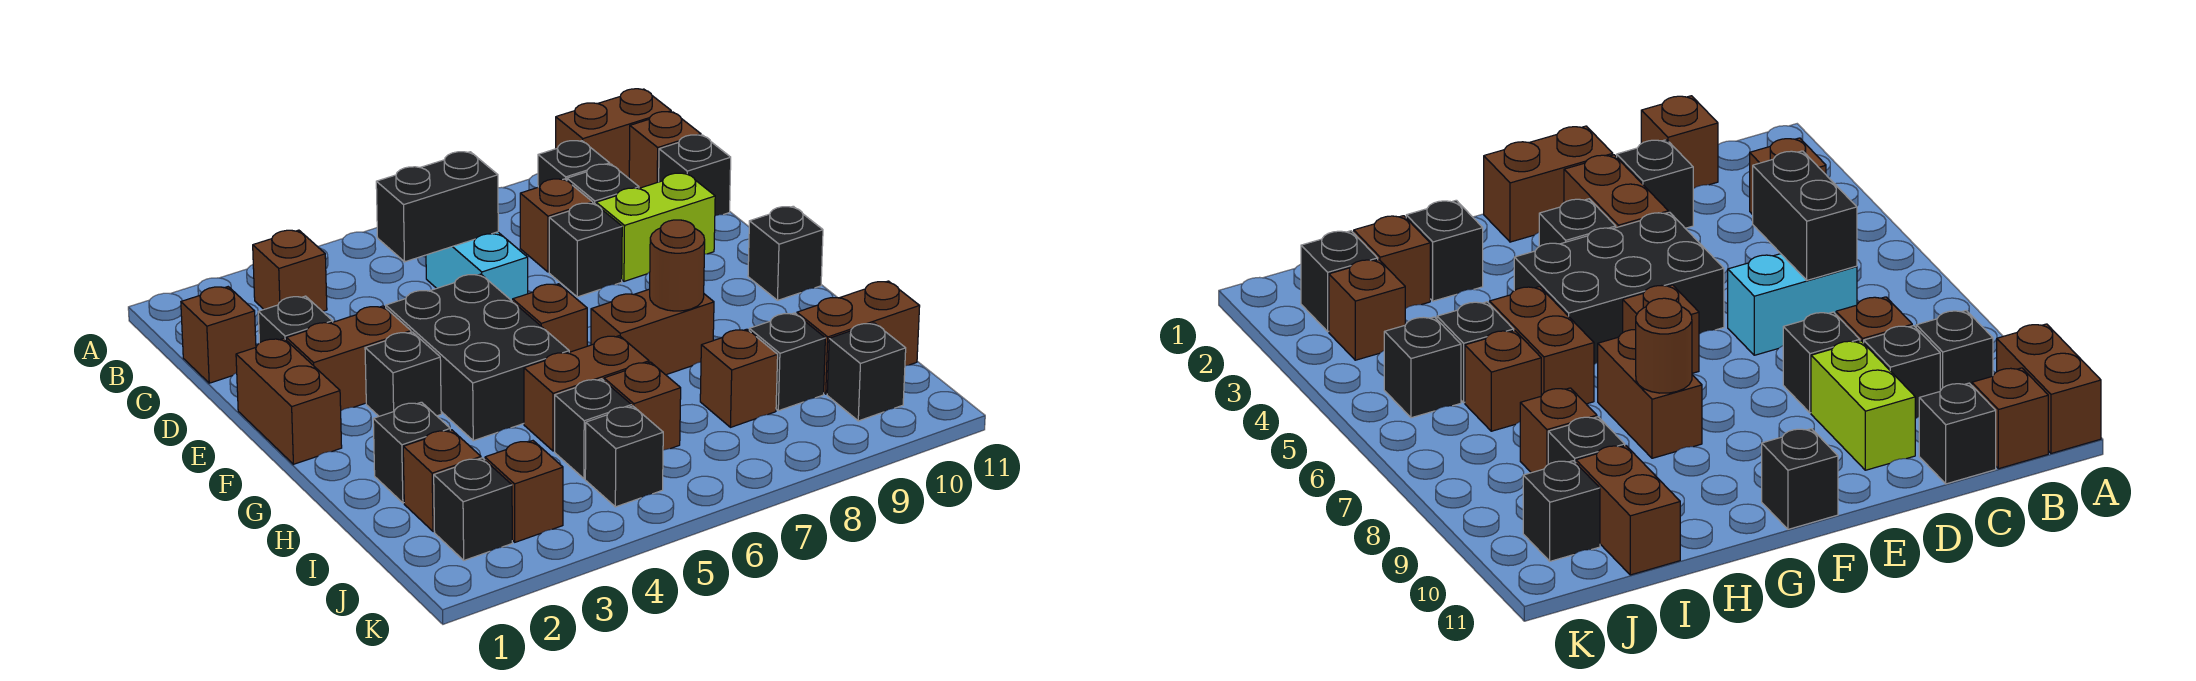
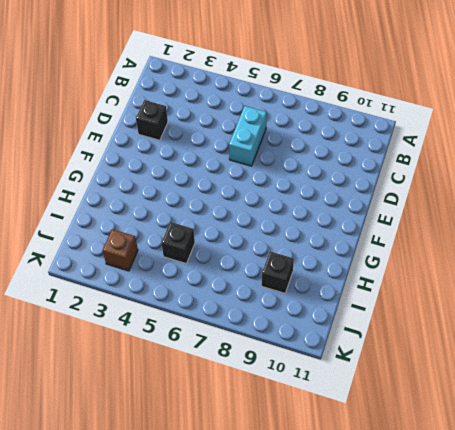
none -> brown brick A10:A11 level 1
none -> brown brick B3 level 1
none -> black brick B9 level 1
none -> brown brick B11 level 1

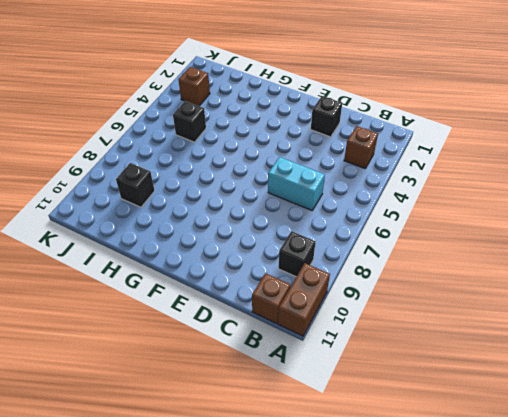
none -> brown brick C1 level 1
none -> brown brick C8 level 1
none -> black brick C9 level 1
none -> black brick C11 level 1

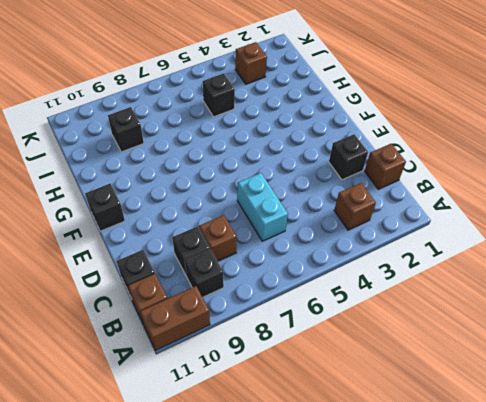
none -> black brick D8 level 1
none -> lime brick D9:D10 level 1
none -> brown brick E1:F1 level 1
none -> brown brick E2:E3 level 1

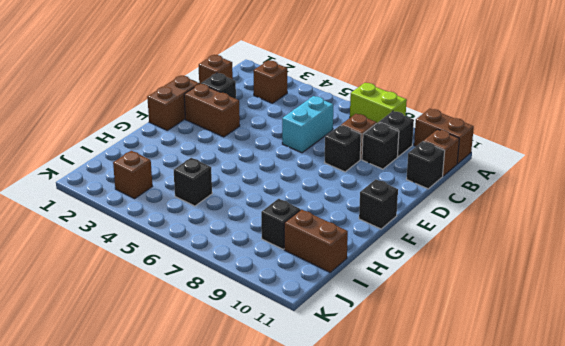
lime brick A7:A8 level 1 -> lime brick D9:D10 level 1
none -> black brick E4:G5 level 1
none -> black brick F3 level 1
none -> brown brick F6 level 1
none -> brown brick G7:G8 level 1

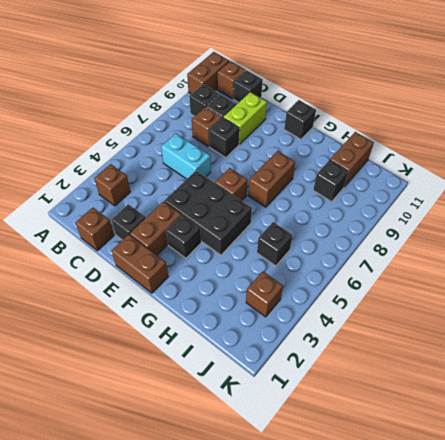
none -> black brick H2 level 1
none -> brown brick H5:H6 level 1
none -> brown brick I2 level 1
none -> brown brick I6 level 1

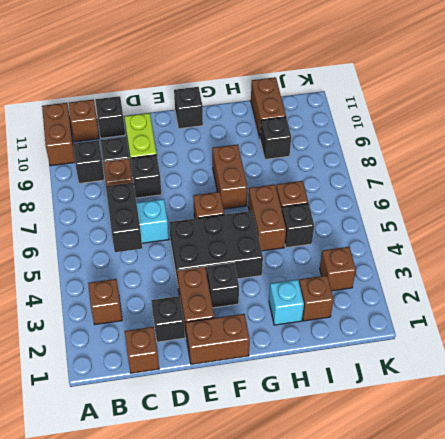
cyan brick H2 level 1 -> black brick H2 level 1
none -> brown brick I8 level 1
none -> black brick J2 level 1
none -> black brick J5 level 1
none -> black brick J10 level 1

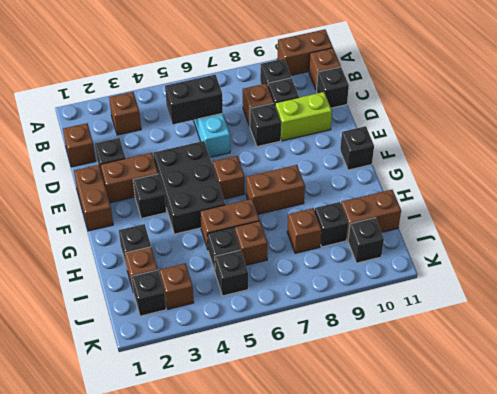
none -> brown round brick G8 level 2

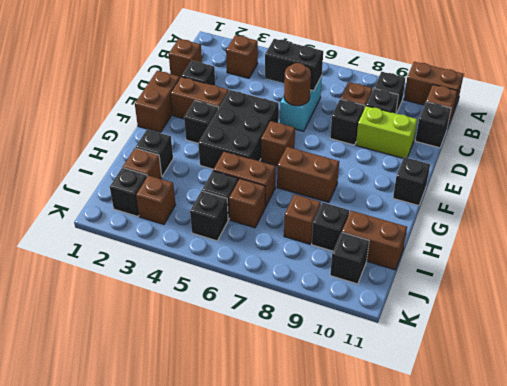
brown round brick D6 level 2 -> brown round brick G8 level 2

